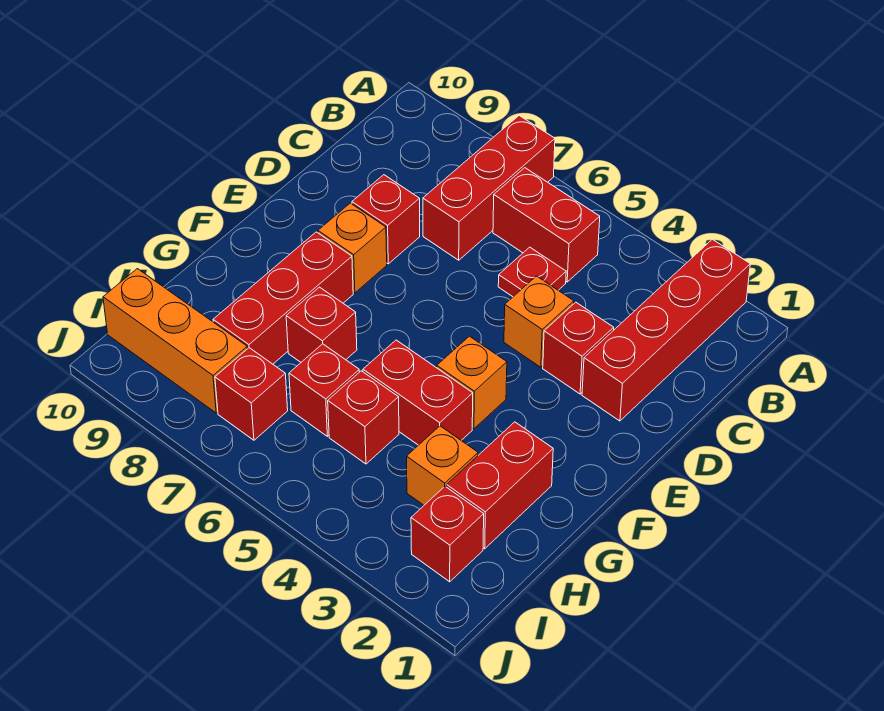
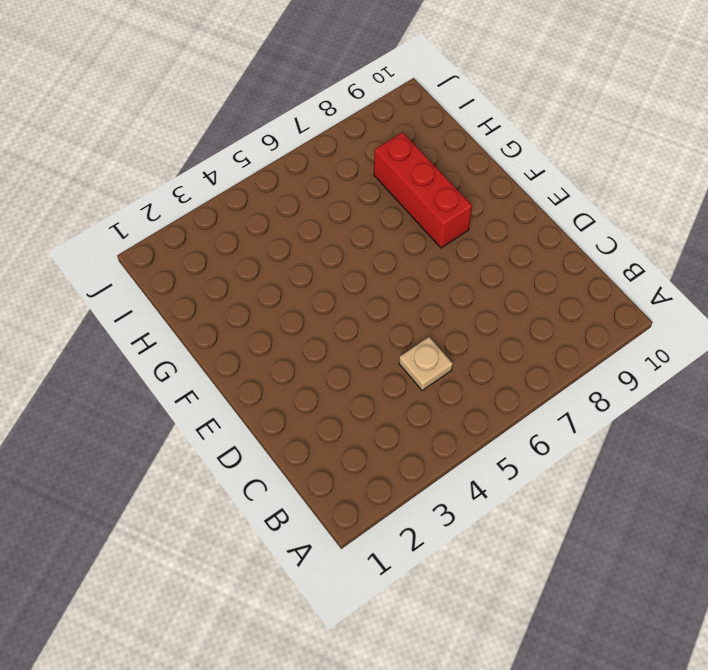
tan plate C5 level 1 -> red plate C5 level 1
none -> red brick A2:D2 level 1
none -> red brick A7:C7 level 1
none -> red brick B5:B6 level 1

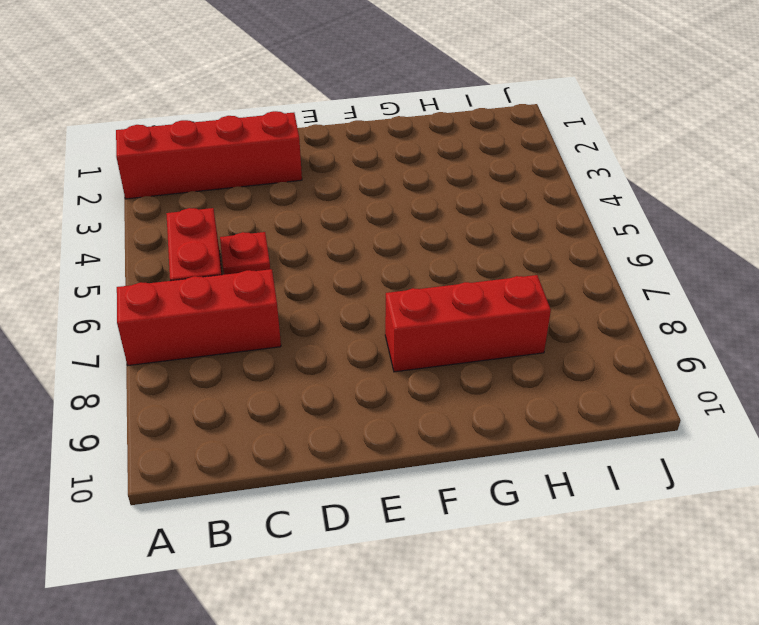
none -> red brick D3 level 1
none -> orange brick D4 level 1
none -> red brick D8 level 1

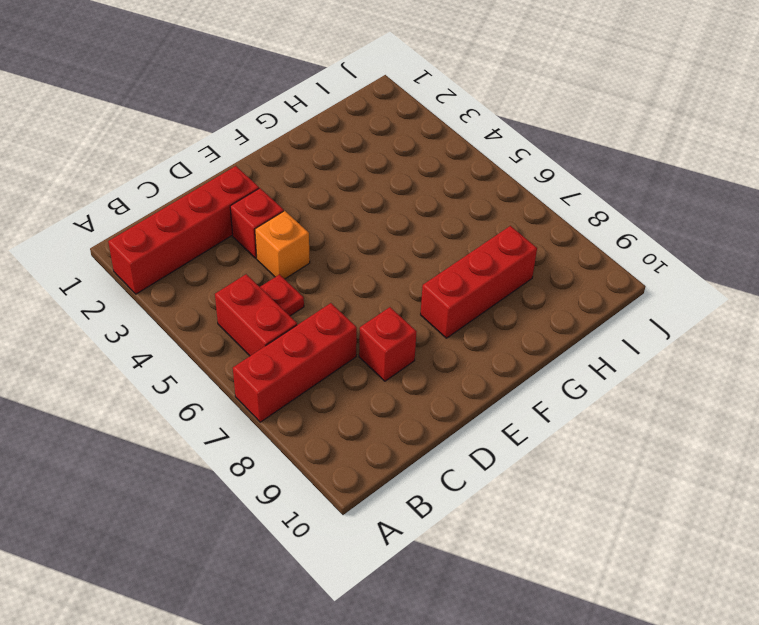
none -> orange brick E8 level 1
none -> orange brick F4 level 1
none -> red brick G2:H2 level 1

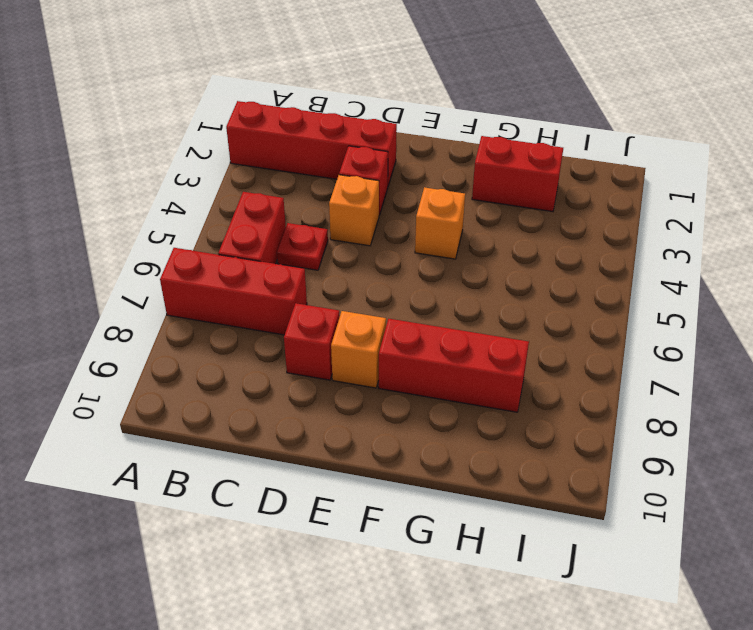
none -> red brick G4:G5 level 1
none -> red brick G7 level 1
none -> orange brick H3 level 1

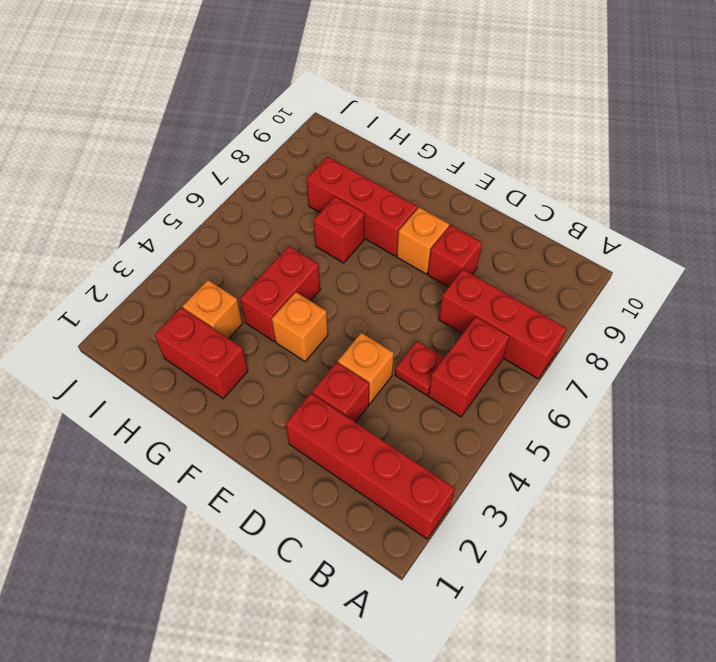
none -> red brick H5 level 1
none -> red brick H6 level 1
none -> red brick I2 level 1

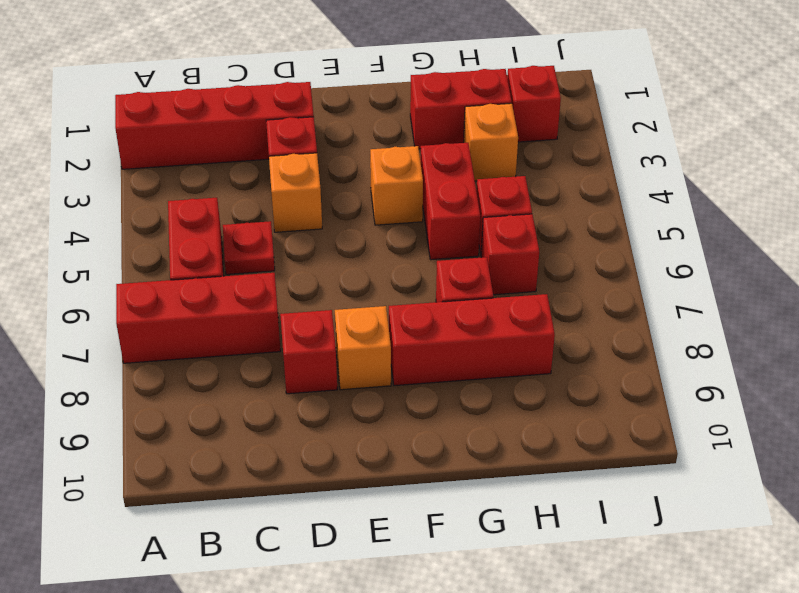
none -> red brick I7 level 1
none -> orange brick I8:I10 level 1

